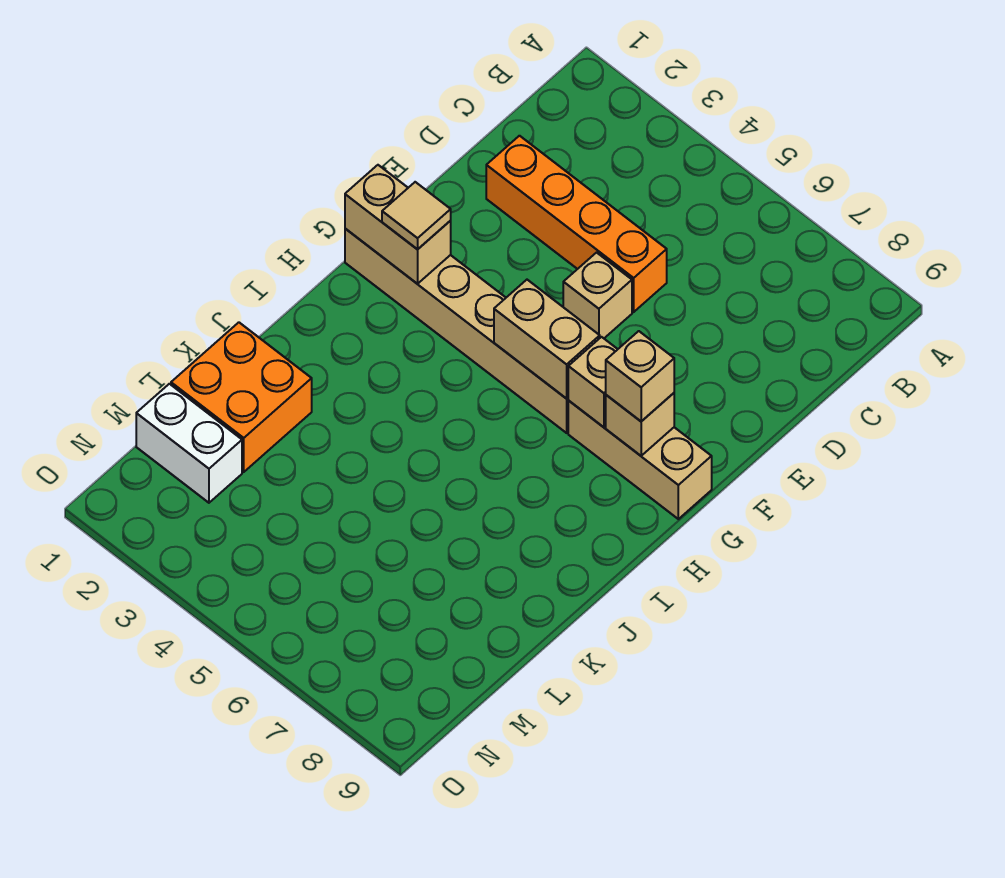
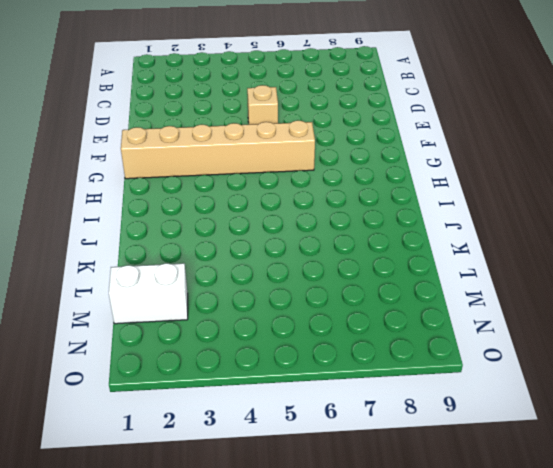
none -> orange brick D2:D5 level 1
none -> tan brick G7:G9 level 1
none -> orange brick K1:L2 level 1

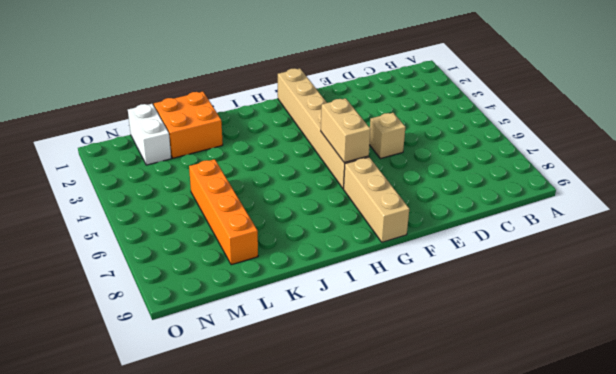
orange brick L5:L8 level 1 -> orange brick D2:D5 level 1
none -> tan brick G1:G2 level 2
none -> tan brick G7 level 2
none -> tan brick G8 level 2

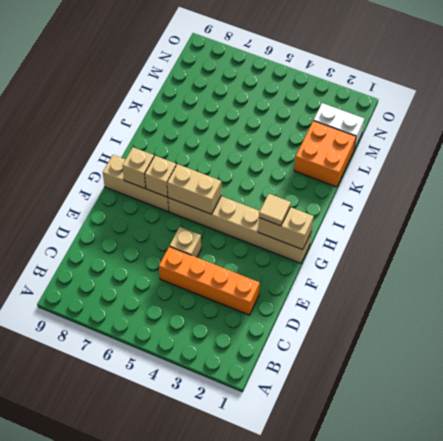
none -> tan brick G8 level 3

